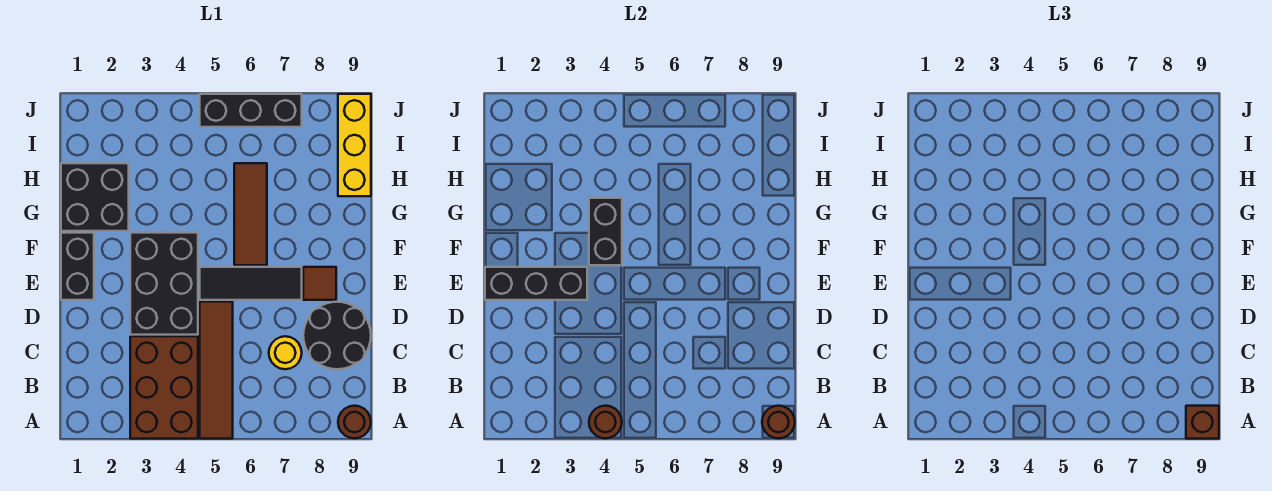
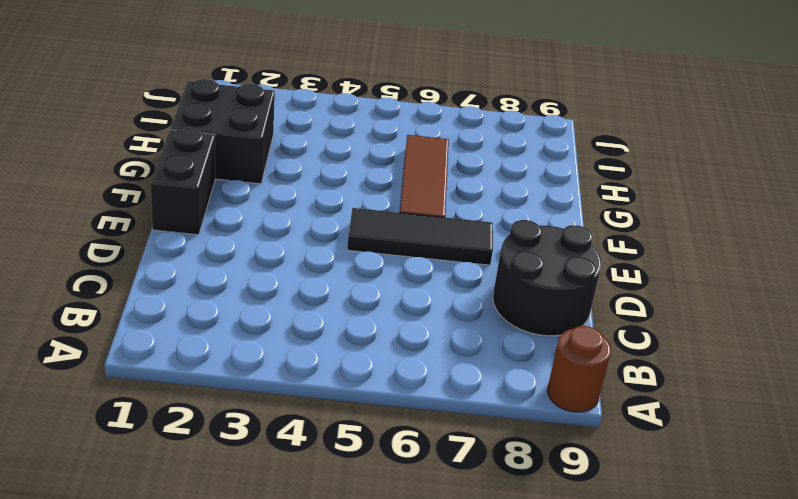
none -> brown brick A3:C4 level 1
none -> brown tile A5:D5 level 1
none -> yellow round brick C7 level 1

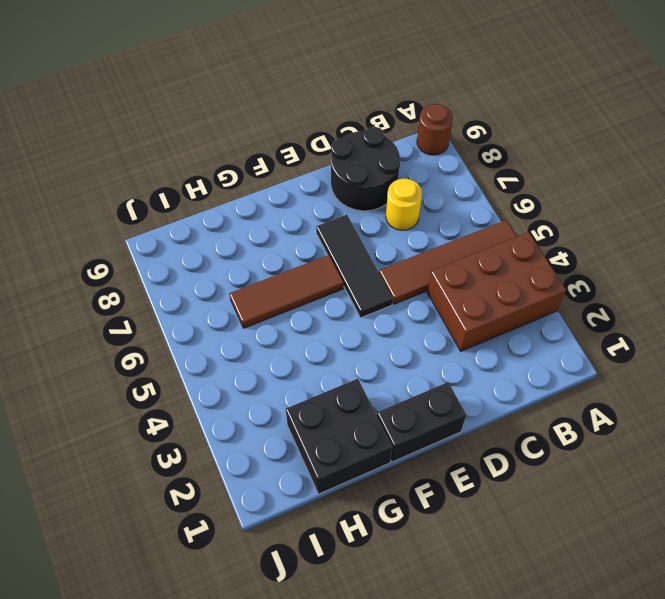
none -> black brick D3:F4 level 1
none -> brown tile E8 level 1
none -> yellow brick H9:J9 level 1

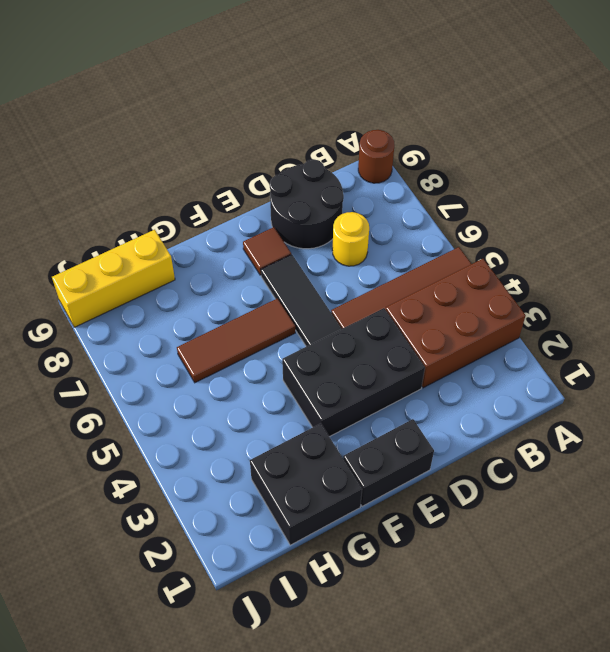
none -> black brick J5:J7 level 1
none -> brown round brick A4 level 2
none -> brown round brick A9 level 2

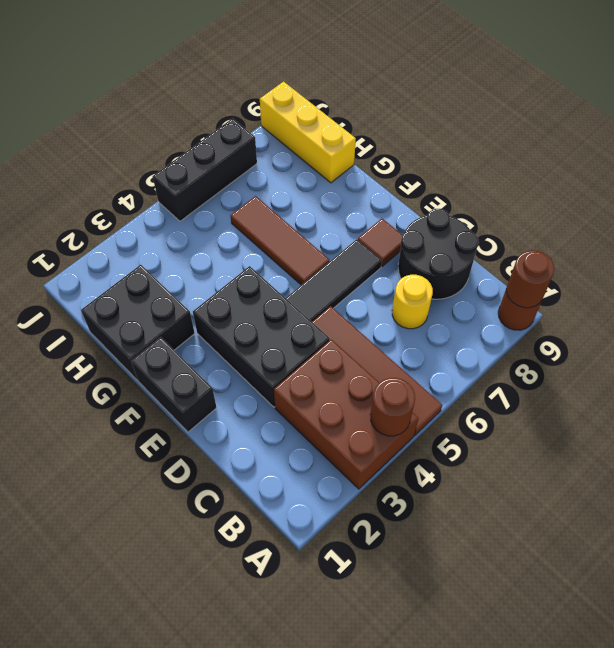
none -> black brick E1:E3 level 2
none -> black brick F4:G4 level 2
none -> brown brick A9 level 3

